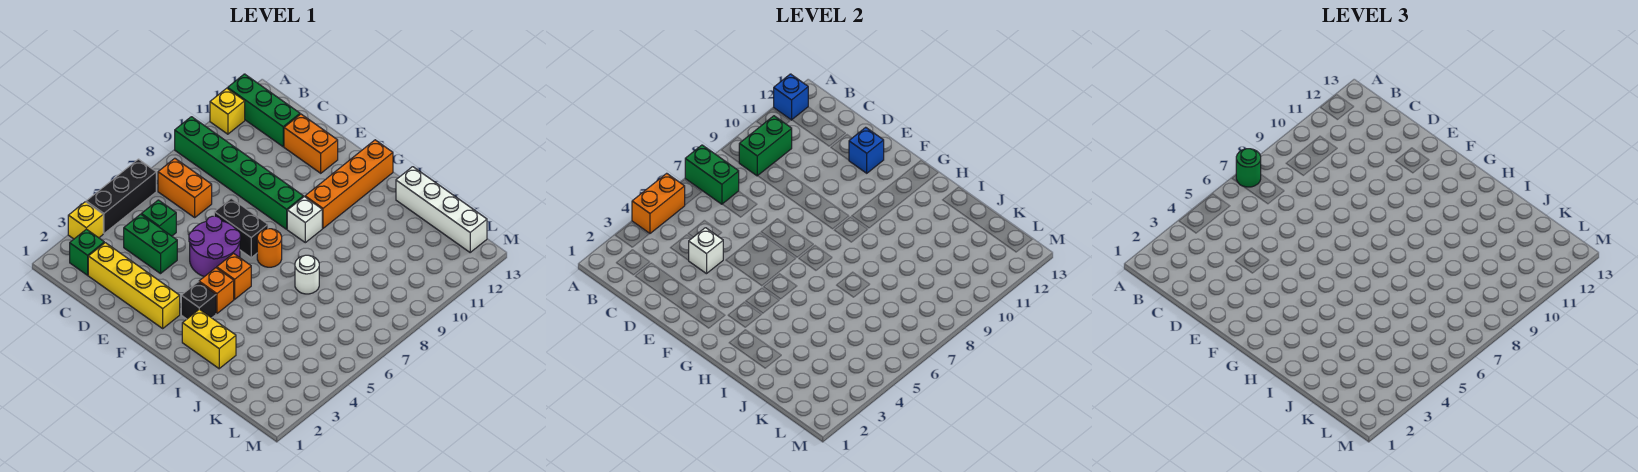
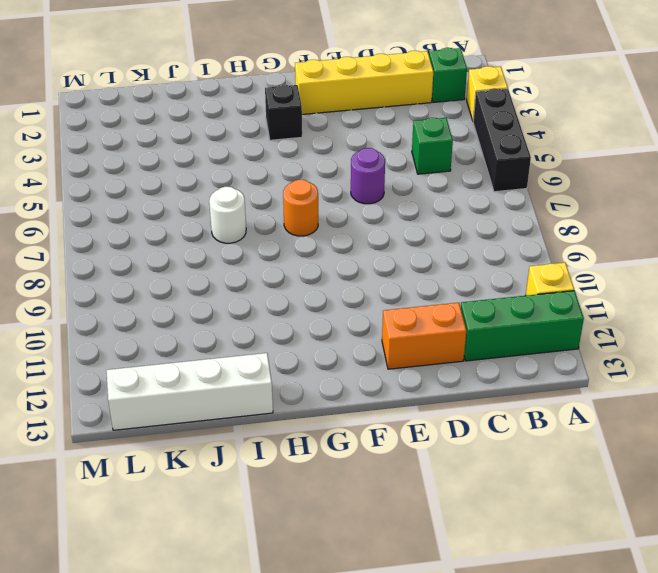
purple round brick E6 level 1 -> purple round brick E5:F6 level 1
none -> green brick A9:F9 level 1
none -> orange brick B7:C7 level 1
none -> green brick C4:D4 level 1

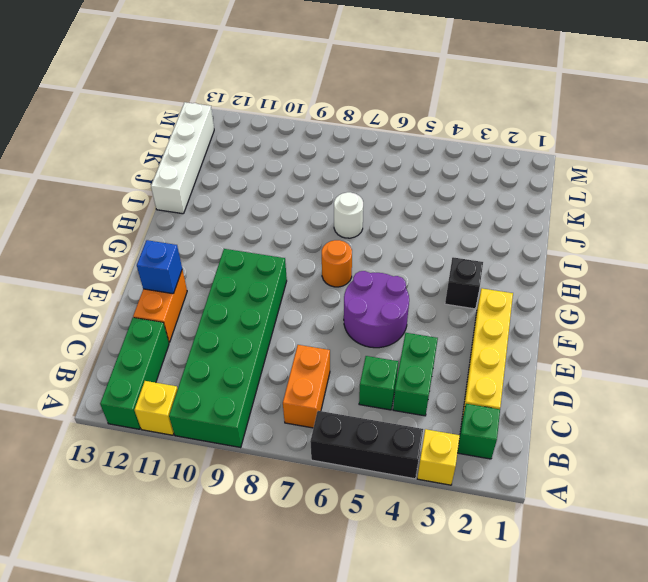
green brick A9:F10 level 1 -> green brick A9:F9 level 1
none -> black brick E7:F7 level 1
none -> orange brick G4 level 1
none -> orange brick G5 level 1

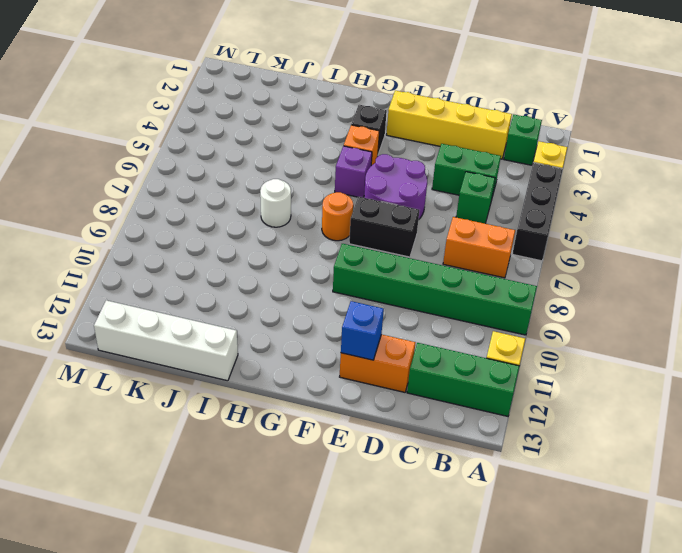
purple brick G5 level 1 -> orange brick G5 level 1
none -> white brick G9 level 1
none -> orange brick G10:G13 level 1
none -> yellow brick H2:I2 level 1

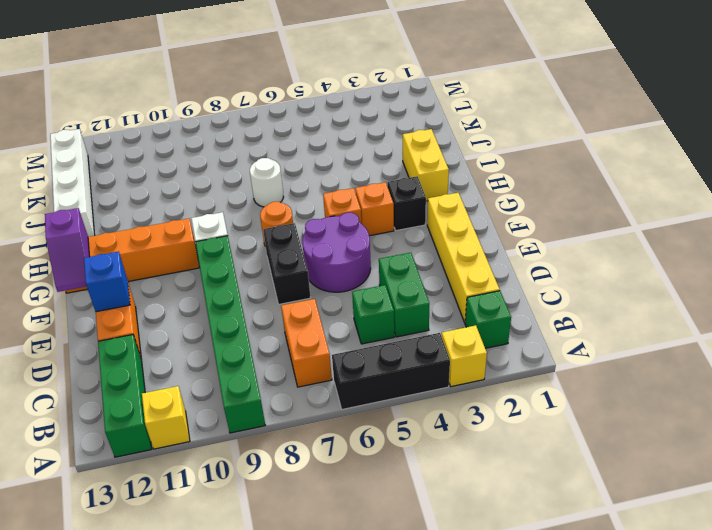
purple slope F13:G13 level 2 top G -> none
none -> orange brick A4:A5 level 2
none -> green brick A7:B7 level 2
none -> blue brick A12 level 2

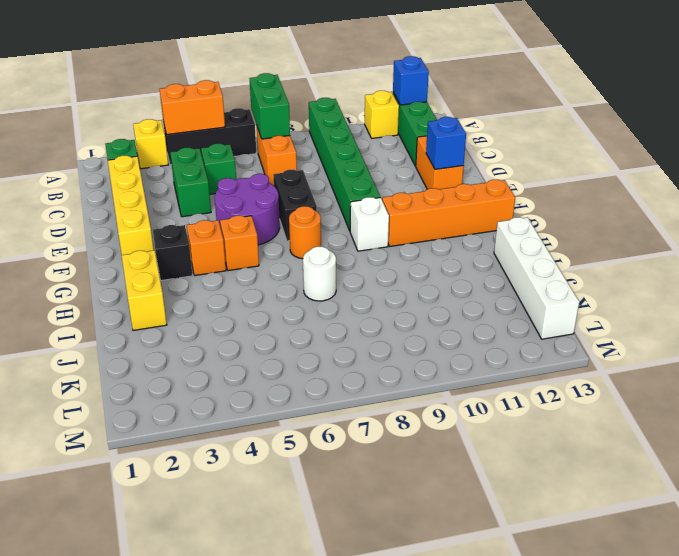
none -> green brick B9:B10 level 2
none -> white brick D4 level 2
none -> green round brick A7 level 3

